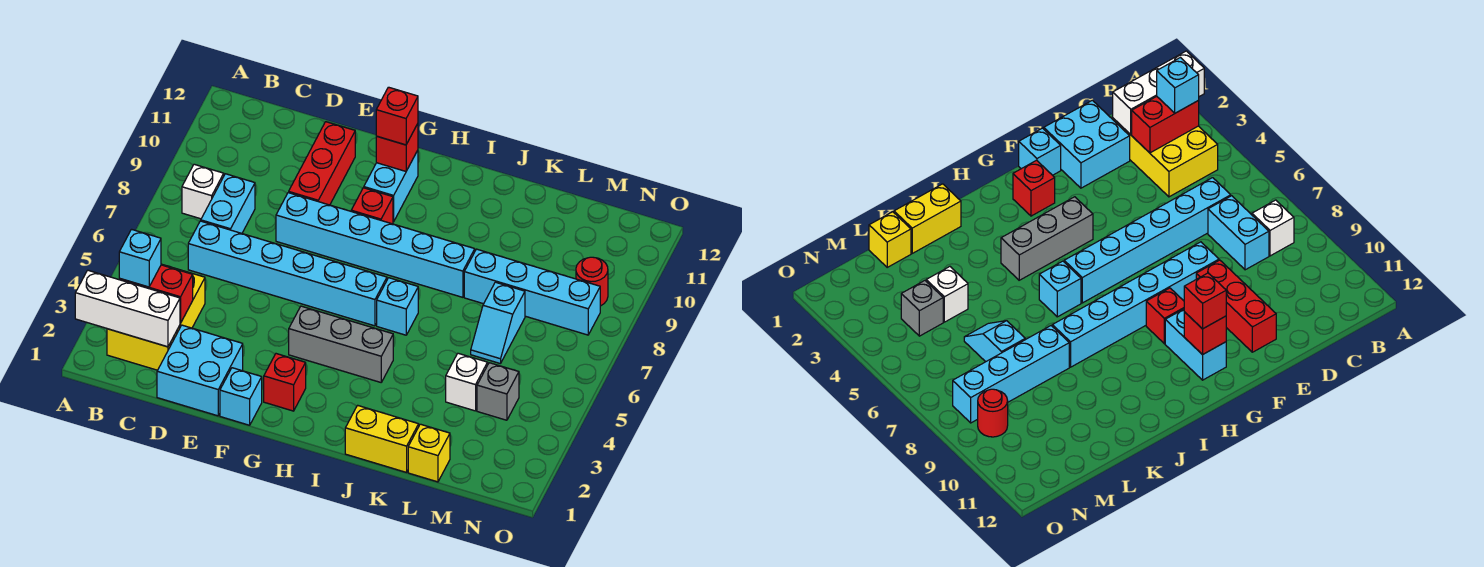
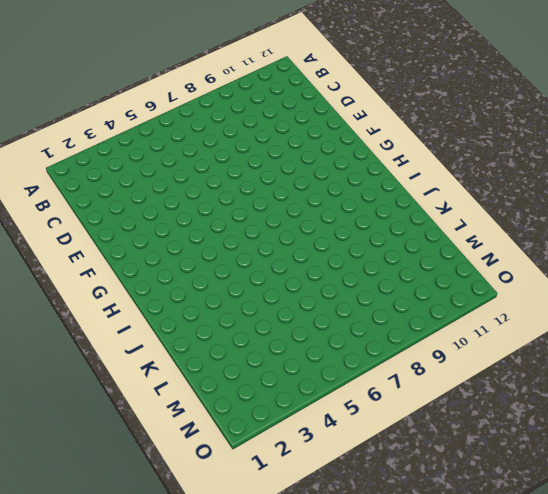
none -> yellow brick B2:C4 level 1
none -> white brick B8 level 1
none -> cyan brick C6:H6 level 1

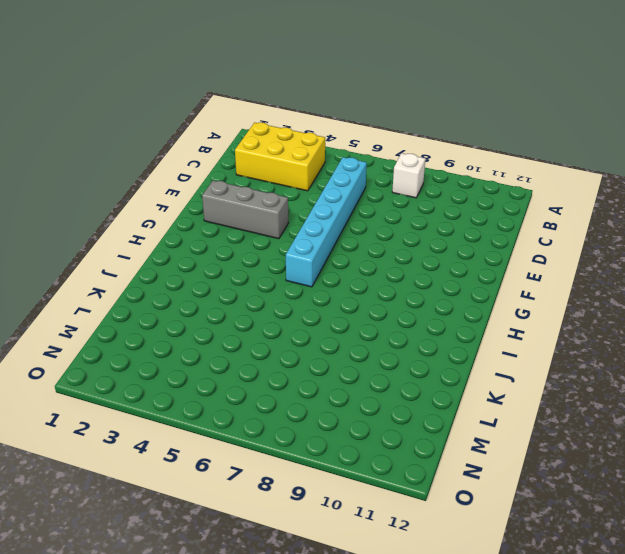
grey brick F2:F4 level 1 -> grey brick G4:I4 level 1
none -> cyan brick C7:C8 level 1
none -> cyan brick D1:E2 level 1
none -> cyan brick E8:J8 level 1

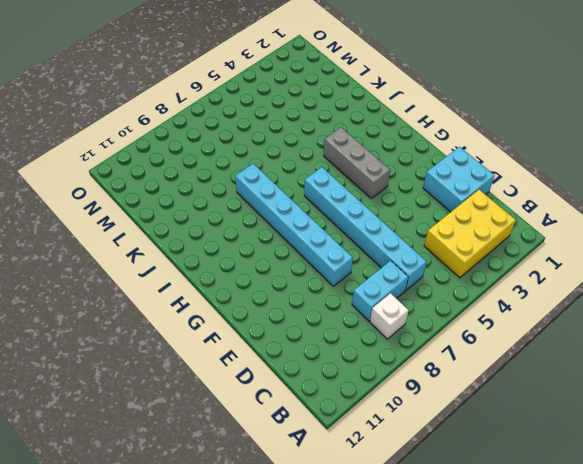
none -> red brick E9:E11 level 1
none -> cyan brick F1 level 1
none -> red brick G2 level 1

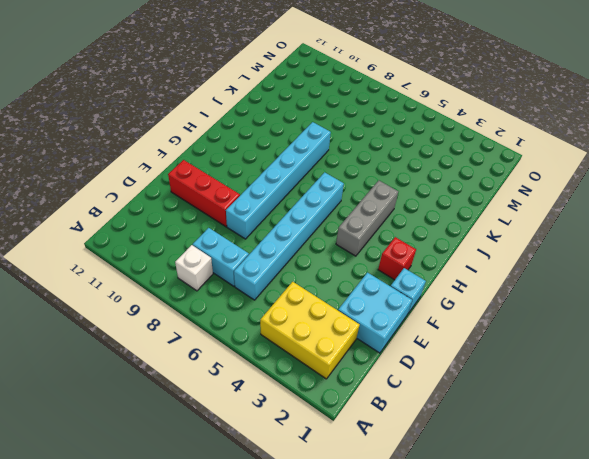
none -> red brick G9 level 1
none -> cyan brick G10:G11 level 1
none -> cyan brick I6 level 1

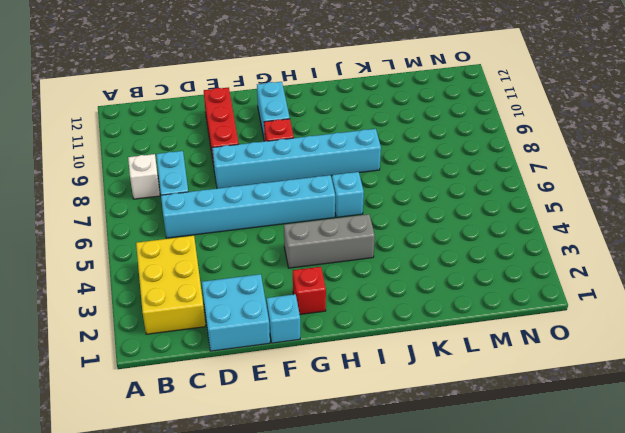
none -> yellow brick J1:K1 level 1
none -> cyan brick K8:N8 level 1
none -> yellow brick L1 level 1

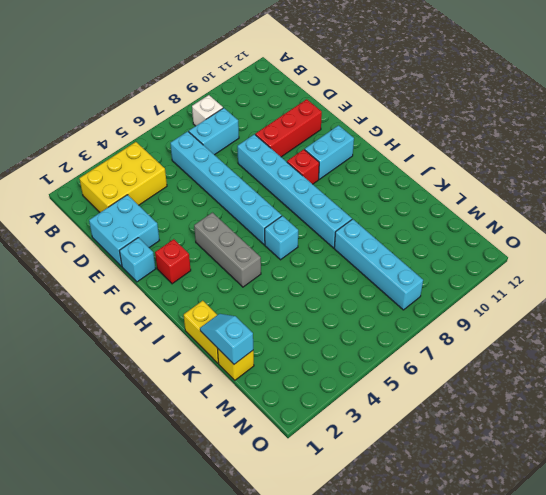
cyan slope K1:L1 level 2 top L -> cyan slope L6:L7 level 1 top 7
none -> white brick L4 level 1
none -> grey brick M4 level 1
none -> red round brick N9 level 1

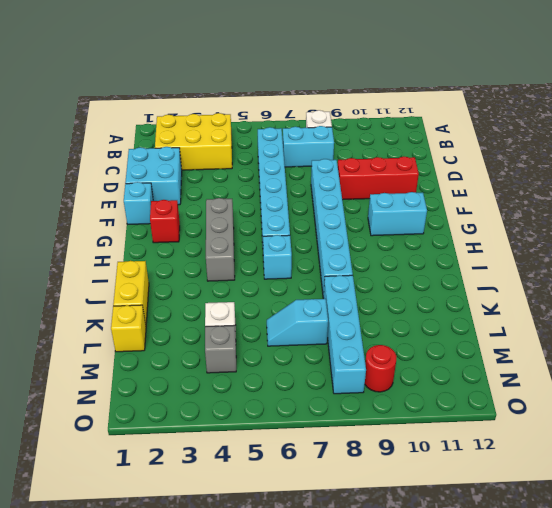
none -> red brick G9 level 1
none -> white brick A2:C2 level 2
none -> red brick B3:C3 level 2

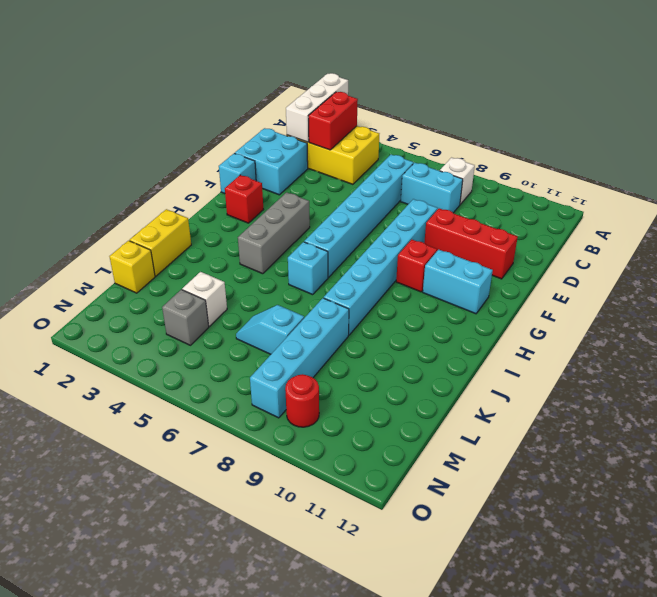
none -> red brick G11 level 2
none -> cyan brick B3 level 3
none -> red brick G11 level 3

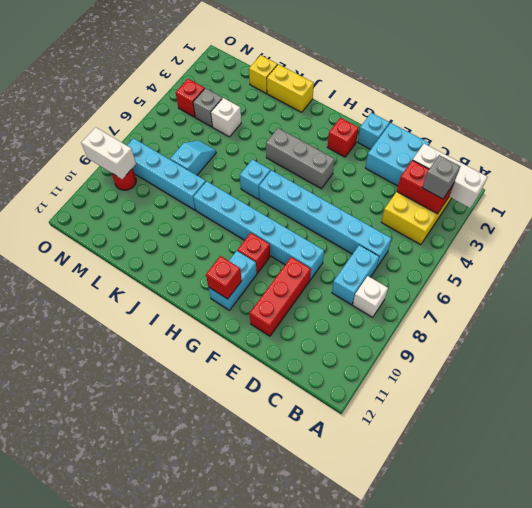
grey brick B3 level 3 -> cyan brick B3 level 3
red brick N4 level 1 -> red brick G11 level 3
white brick N9:O9 level 2 -> none

